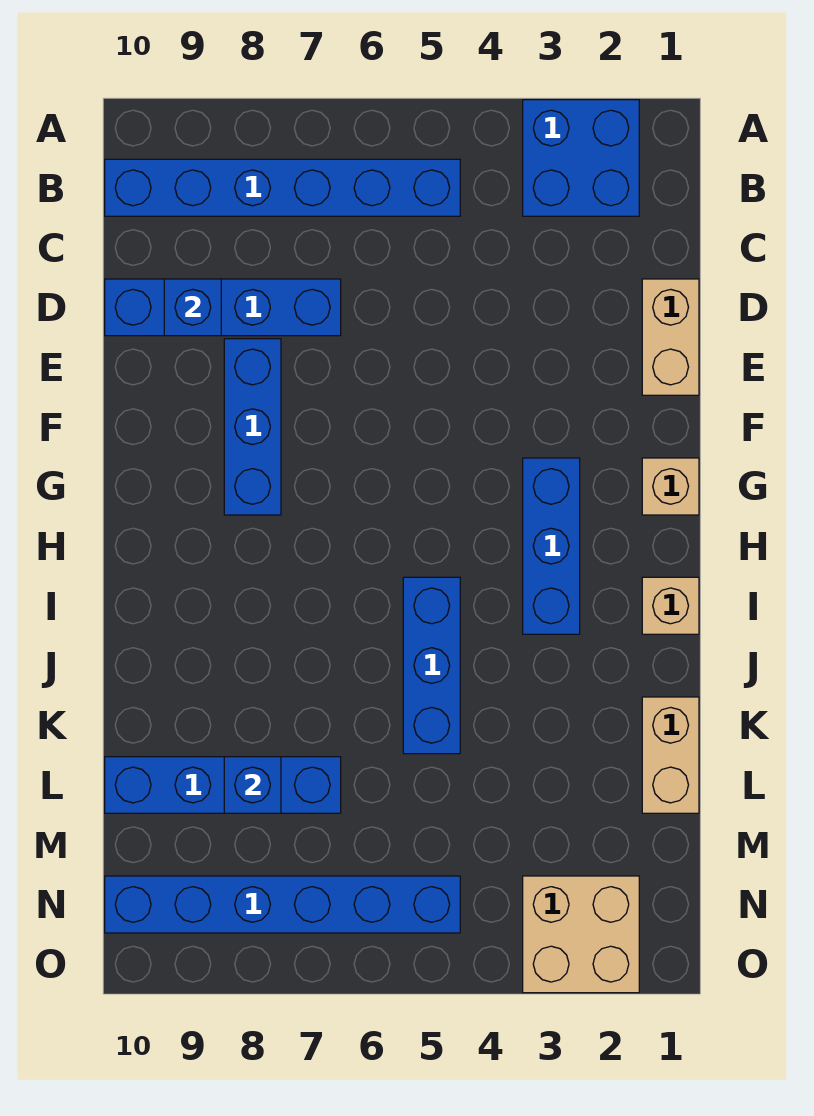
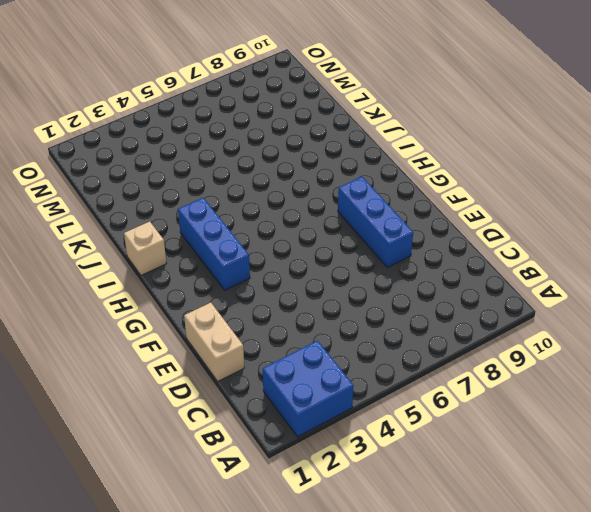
none -> blue brick B5:B10 level 1
none -> blue brick D7:D10 level 1
none -> tan brick G1 level 1

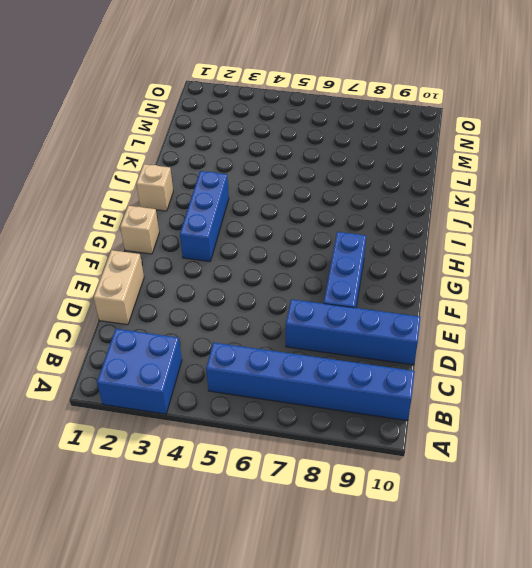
none -> blue brick I5:K5 level 1
none -> tan brick K1:L1 level 1
none -> blue brick L7:L10 level 1

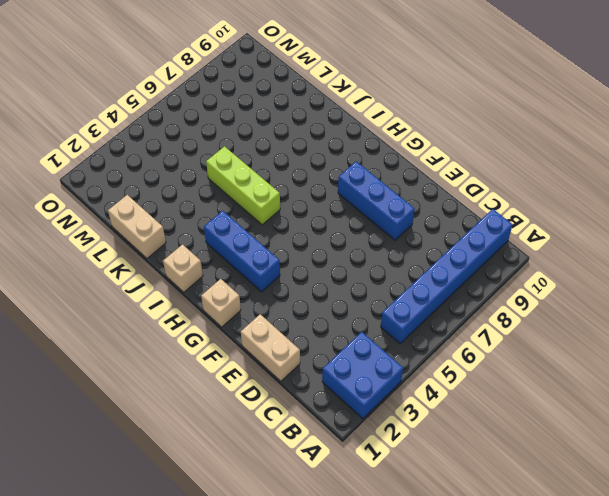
lime brick I5:K5 level 1 -> blue brick I5:K5 level 1
none -> blue brick D7:D10 level 1
none -> blue brick L7:L10 level 1
none -> tan brick N2:O3 level 1

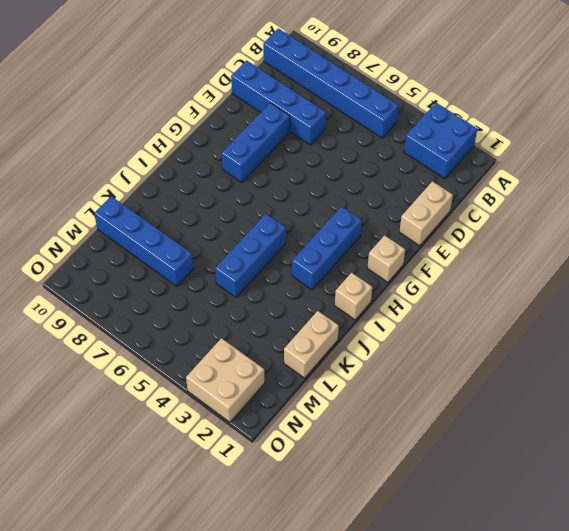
none -> blue brick N5:N10 level 1
none -> blue brick D9 level 2
none -> blue brick L8 level 2

